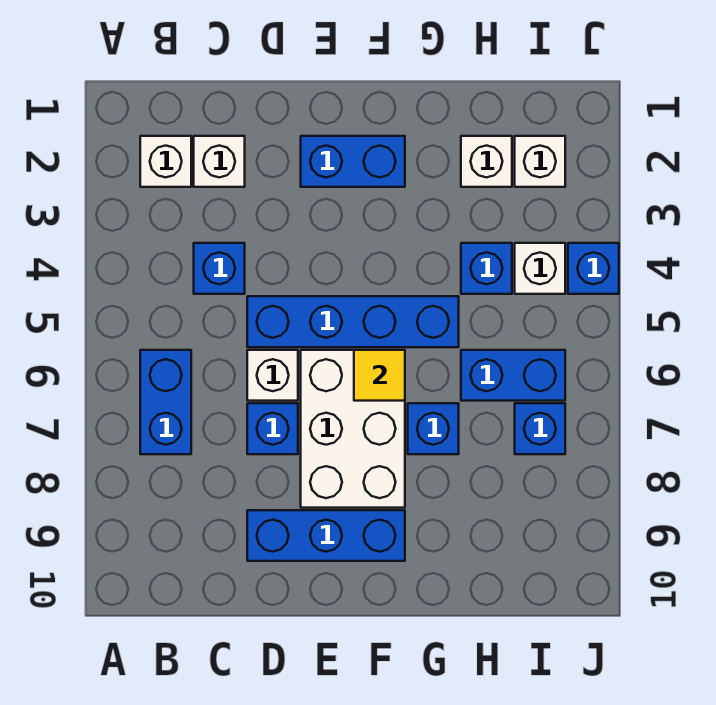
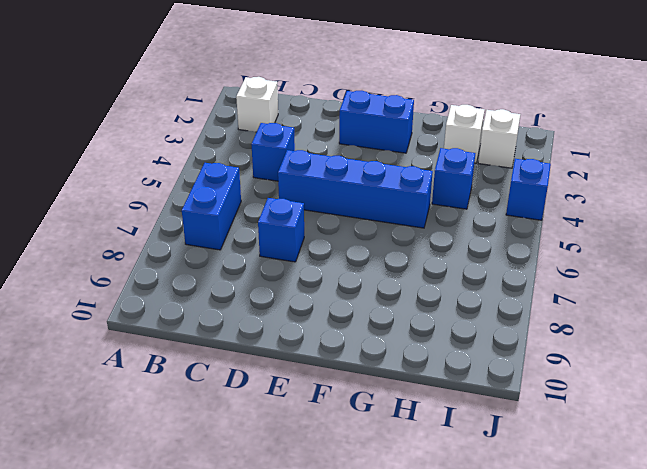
none -> white brick C2 level 1
none -> white brick D6 level 1
none -> blue brick D9:F9 level 1

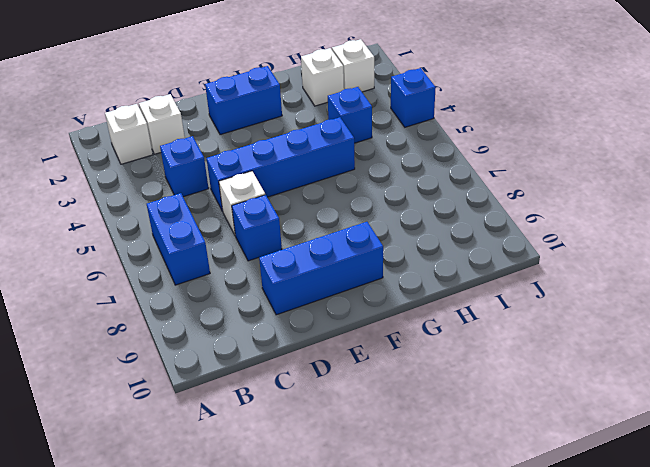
none -> white brick E6:F8 level 1
none -> blue brick G7 level 1
none -> blue brick H6:I6 level 1

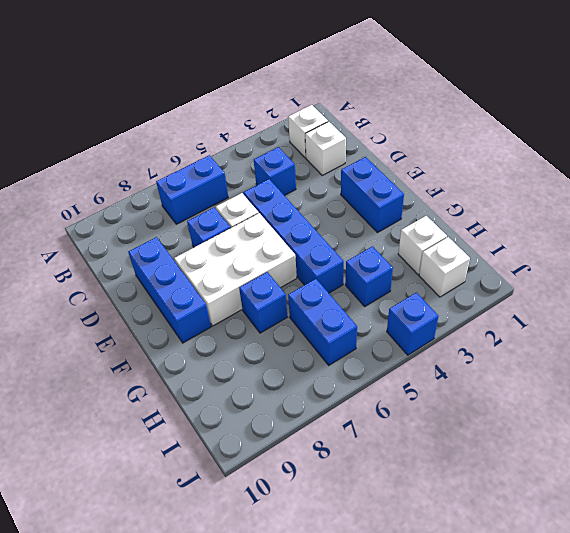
none -> white brick I4 level 1
none -> blue brick I7 level 1
none -> yellow tile F6 level 2

